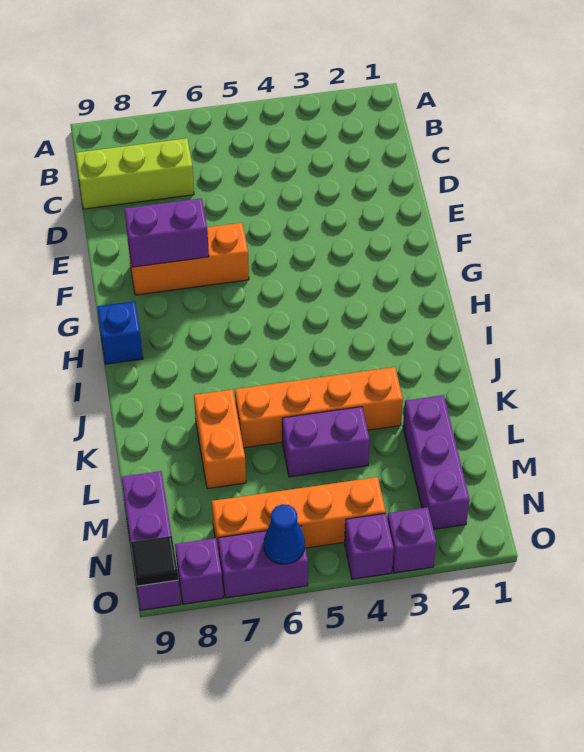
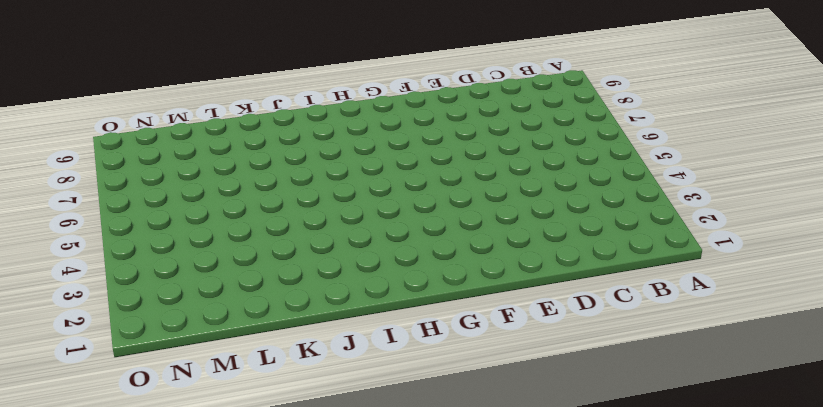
none -> lime brick C7:C9 level 1
none -> orange brick F6:F8 level 1
none -> blue brick H9 level 1

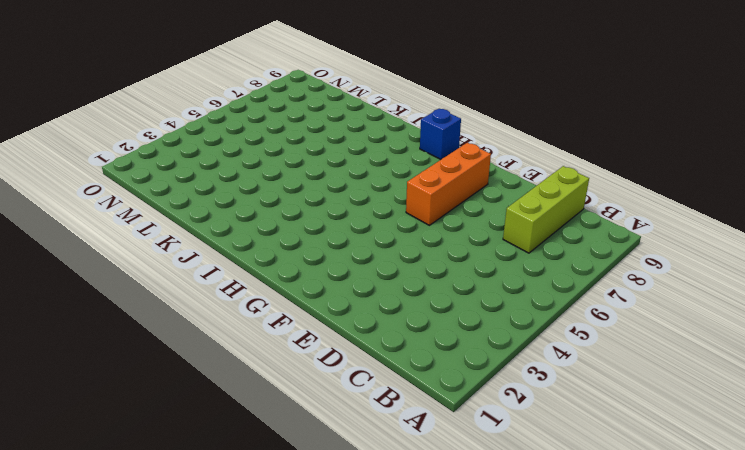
none -> orange brick K3:K6 level 1
none -> orange brick K7:L7 level 1
none -> purple brick L2:N2 level 1

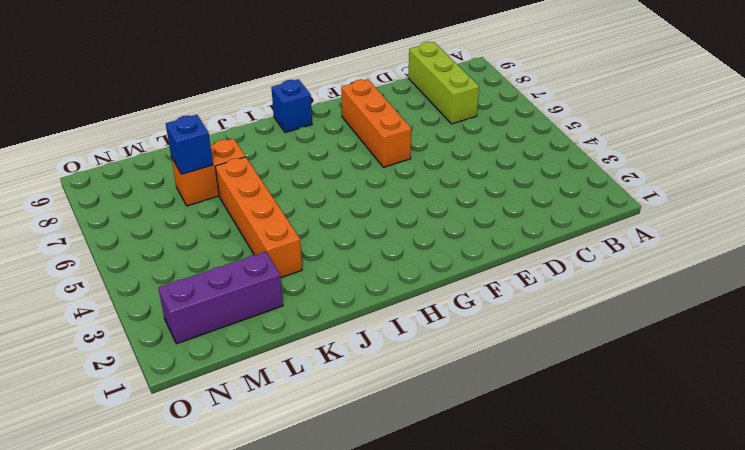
blue brick L7 level 2 -> none
none -> purple brick L4:L5 level 1
none -> purple brick M9:O9 level 1
none -> orange brick N4:N7 level 1

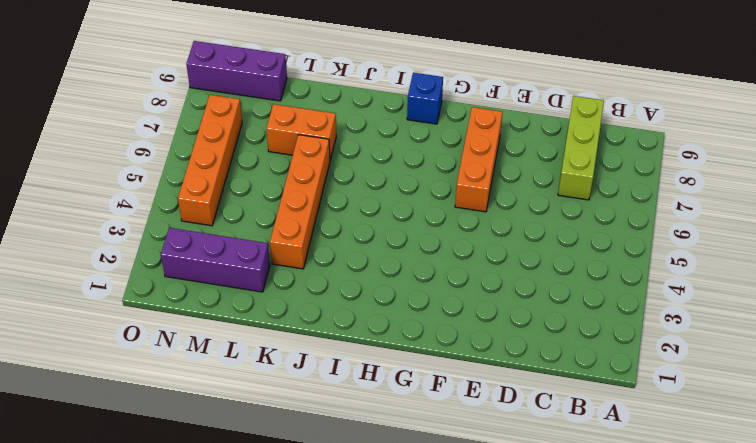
none -> purple brick L4:L5 level 1
none -> purple brick O3 level 1
none -> purple brick O4 level 1

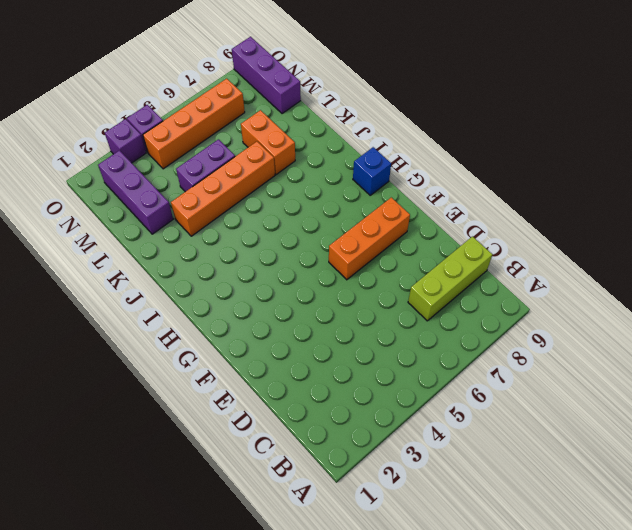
none -> purple brick O6:O7 level 1
none -> purple brick O8 level 1
none -> purple brick F7:F8 level 2

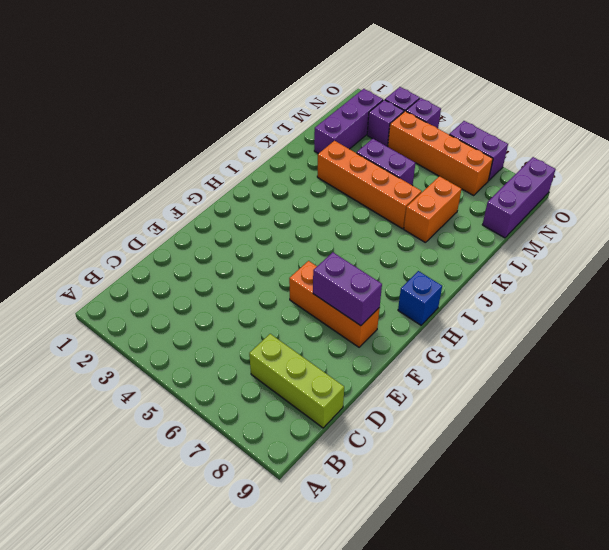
purple brick N3 level 1 -> purple brick O8 level 1
none -> blue cone O6 level 2
none -> black tile O9 level 2

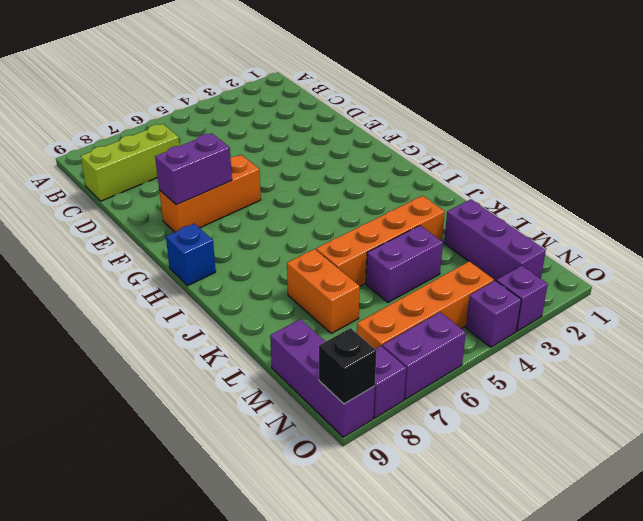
black brick O9 level 2 -> black tile O9 level 2
none -> blue cone O6 level 2

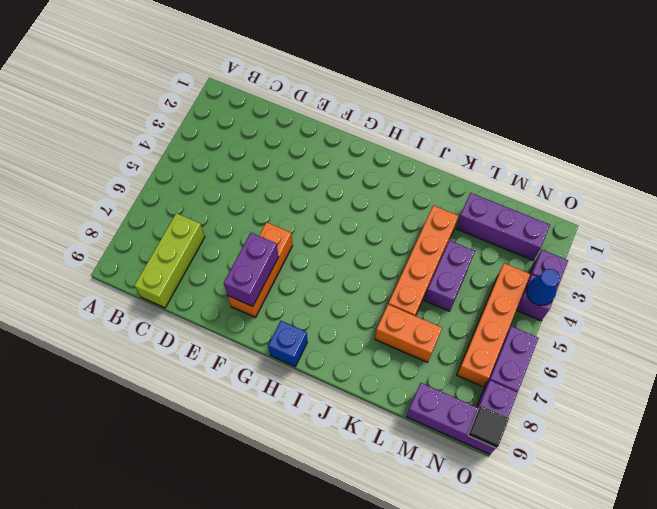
blue cone O4 level 2 -> blue cone O6 level 2

